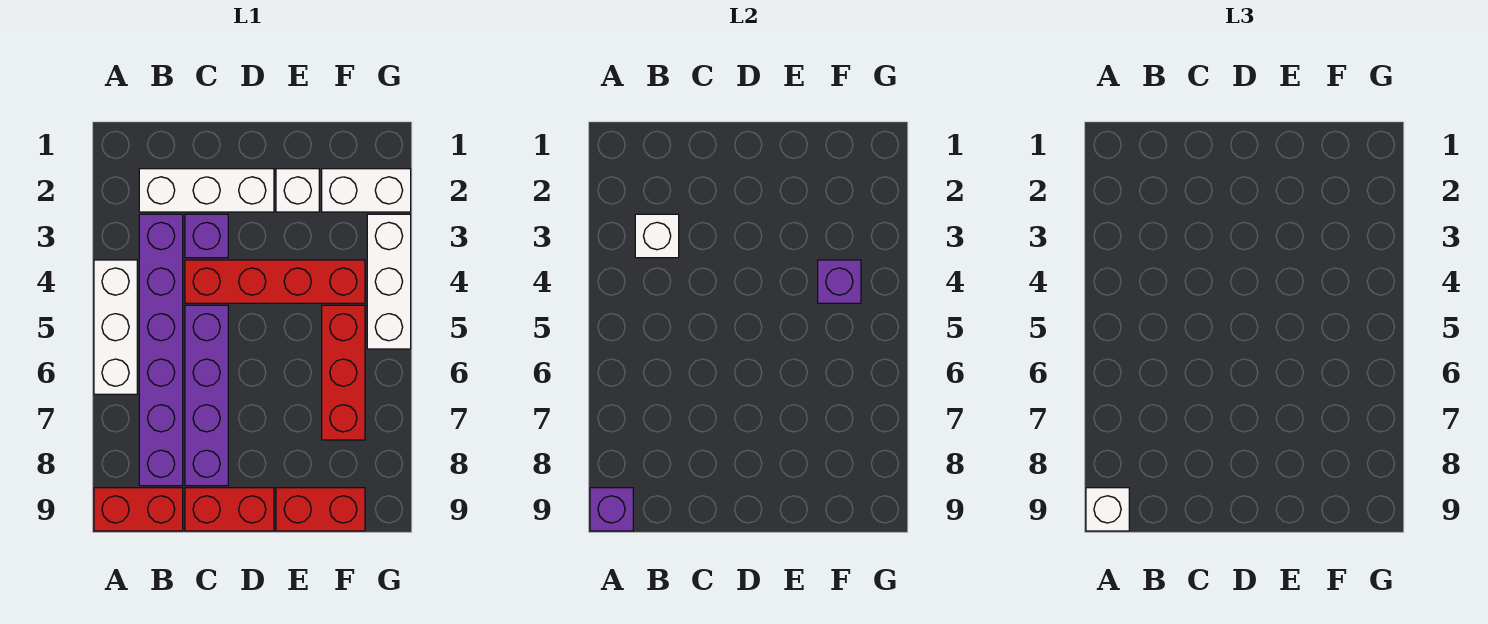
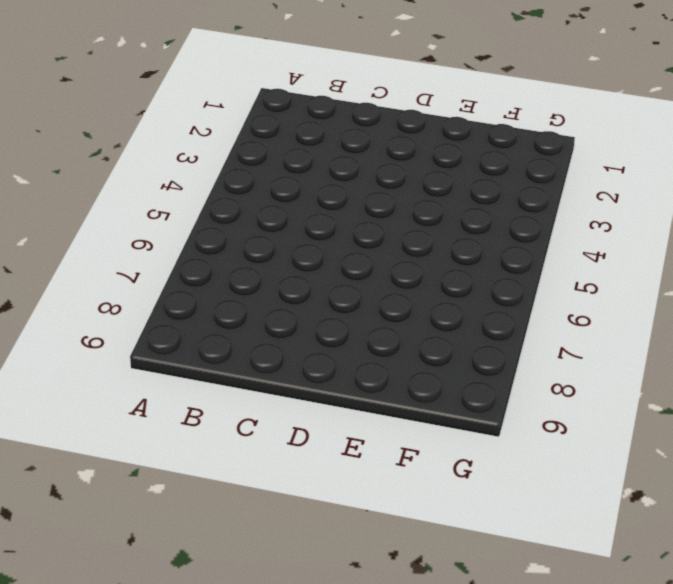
none -> white brick A4:A6 level 1
none -> red brick A9:B9 level 1
none -> white brick B2:D2 level 1

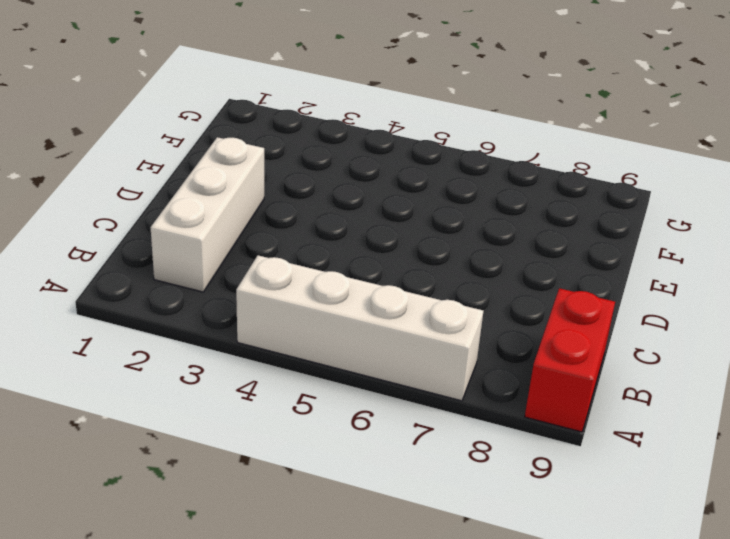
white brick A4:A7 level 1 -> white brick A4:A6 level 1
none -> purple brick B3:B8 level 1
none -> purple brick C3 level 1
none -> red brick C4:F4 level 1

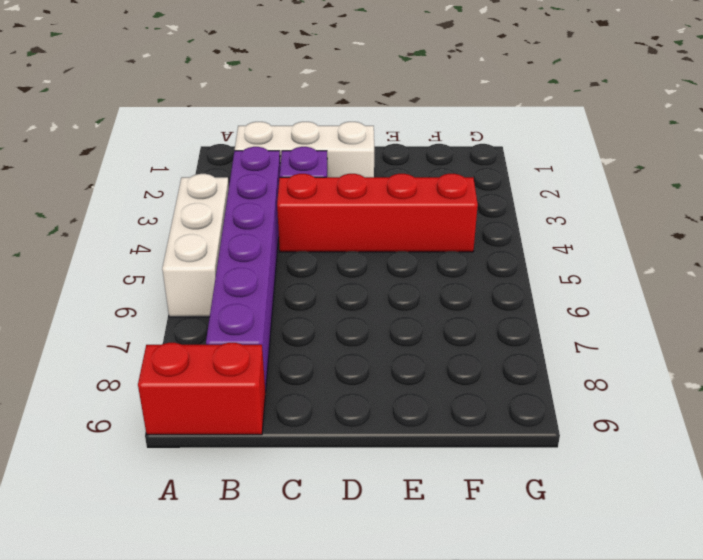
none -> purple brick C5:C8 level 1
none -> red brick C9:D9 level 1
none -> white brick E2 level 1

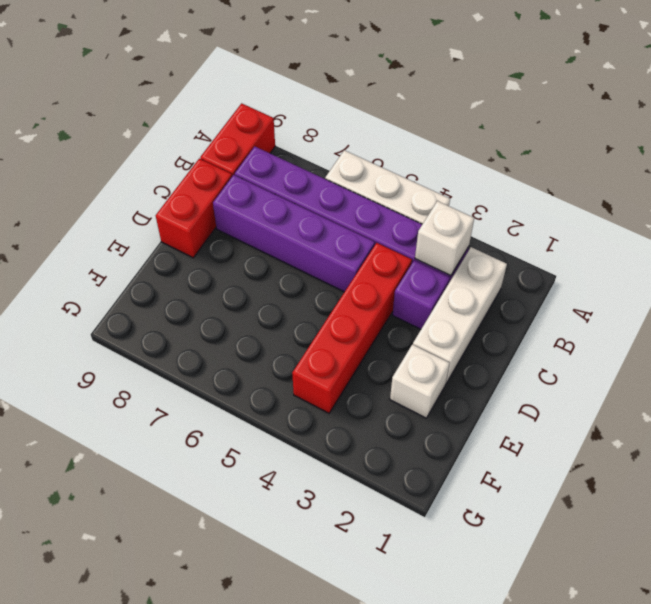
none -> red brick E9:F9 level 1
none -> white brick F2:G2 level 1
none -> red brick F5:F7 level 1

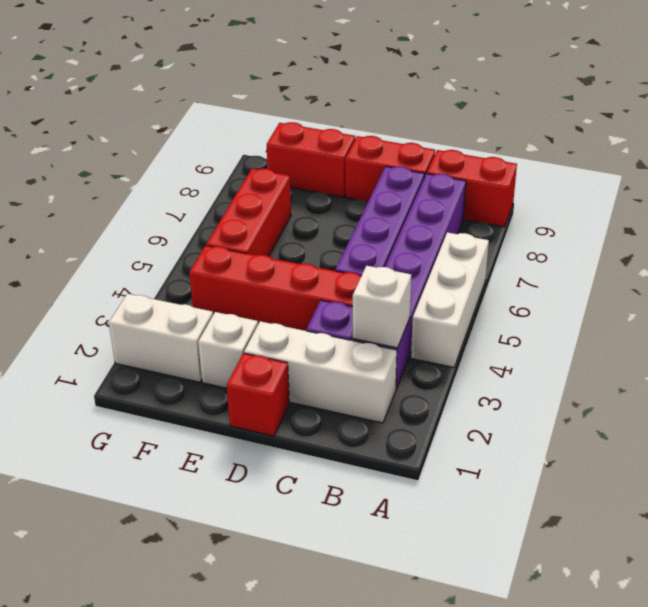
red brick D1 level 1 -> none
none -> white brick G3:G5 level 1
none -> purple brick A9 level 2
none -> purple brick F4 level 2

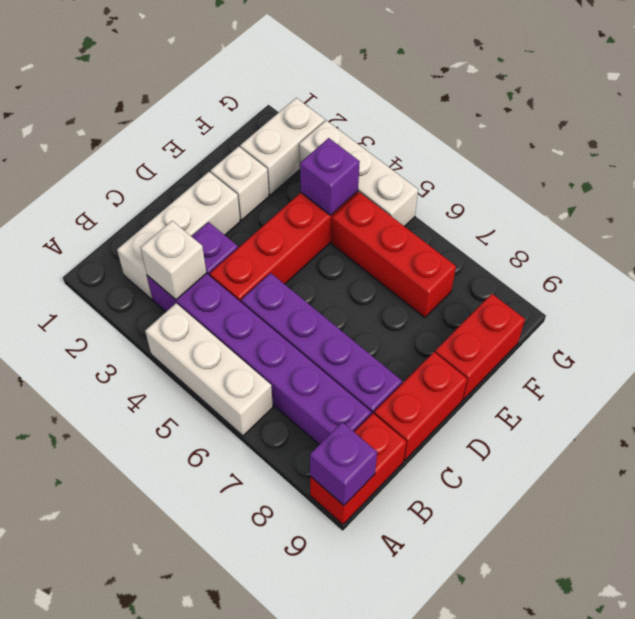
none -> white brick A9 level 3

